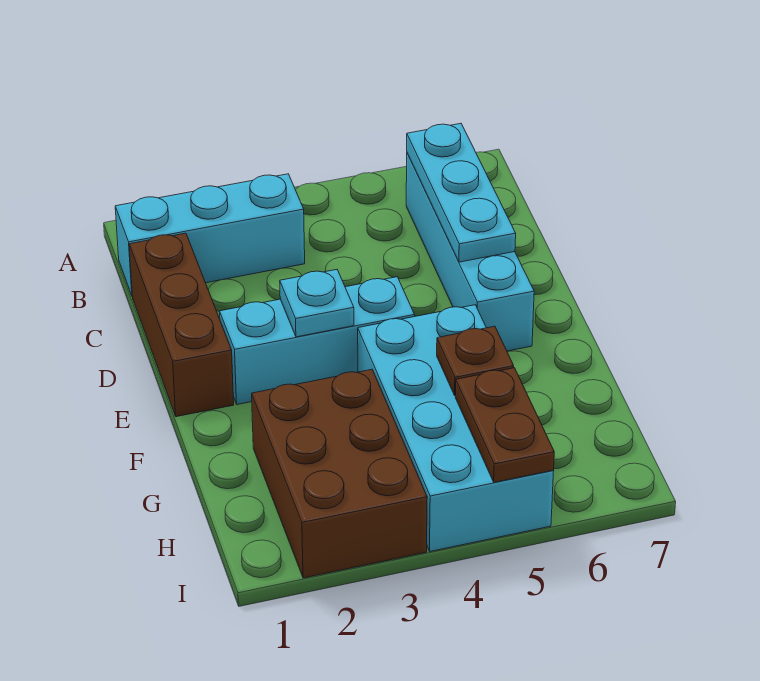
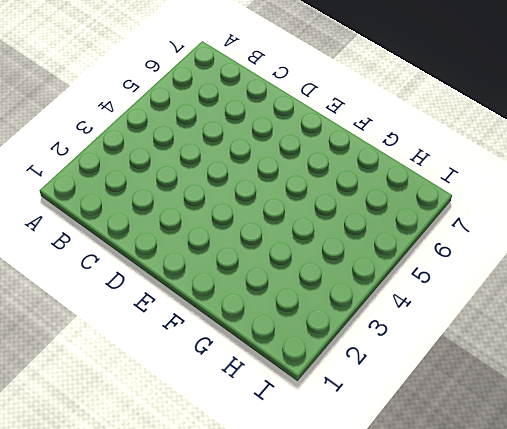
none -> cyan brick B1:B3 level 1
none -> cyan brick B6:E6 level 1

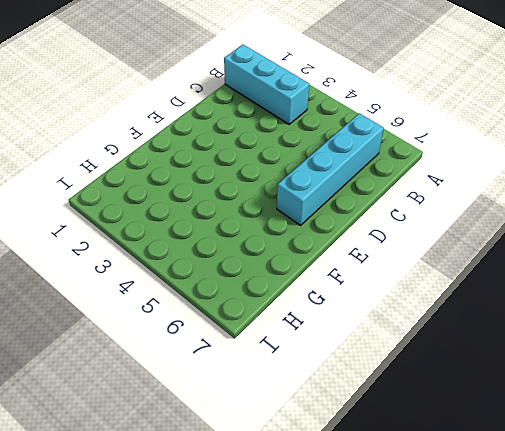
none -> brown brick C1:E1 level 1
none -> cyan brick E2:E4 level 1

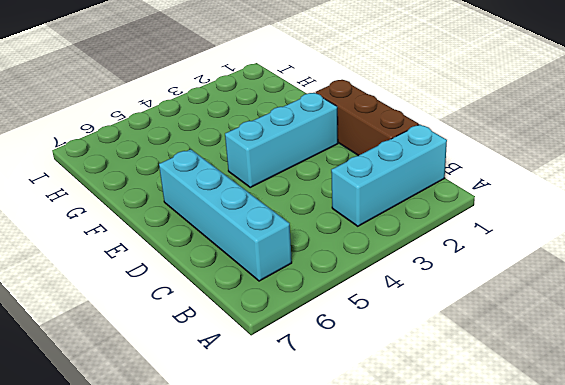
none -> cyan brick F4:I5 level 1
none -> brown brick G2:I3 level 1

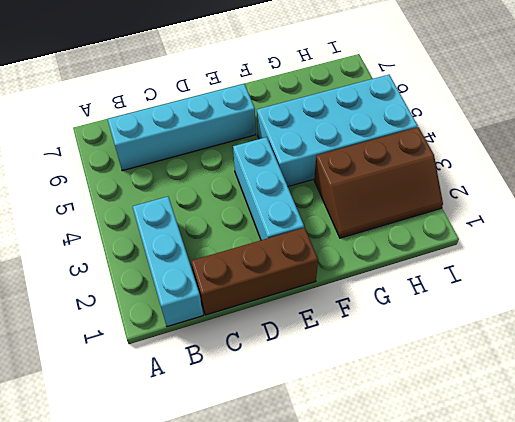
brown slope G2:I3 level 1 top 3 -> brown brick G2:I3 level 1
none -> cyan plate B6:D6 level 2
none -> cyan plate E3 level 2

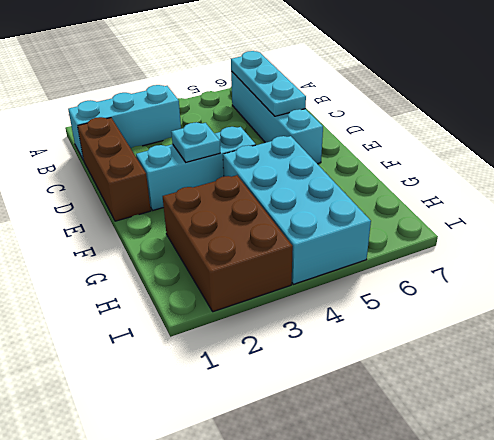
none -> brown plate G5 level 2
none -> brown plate H5:I5 level 2

